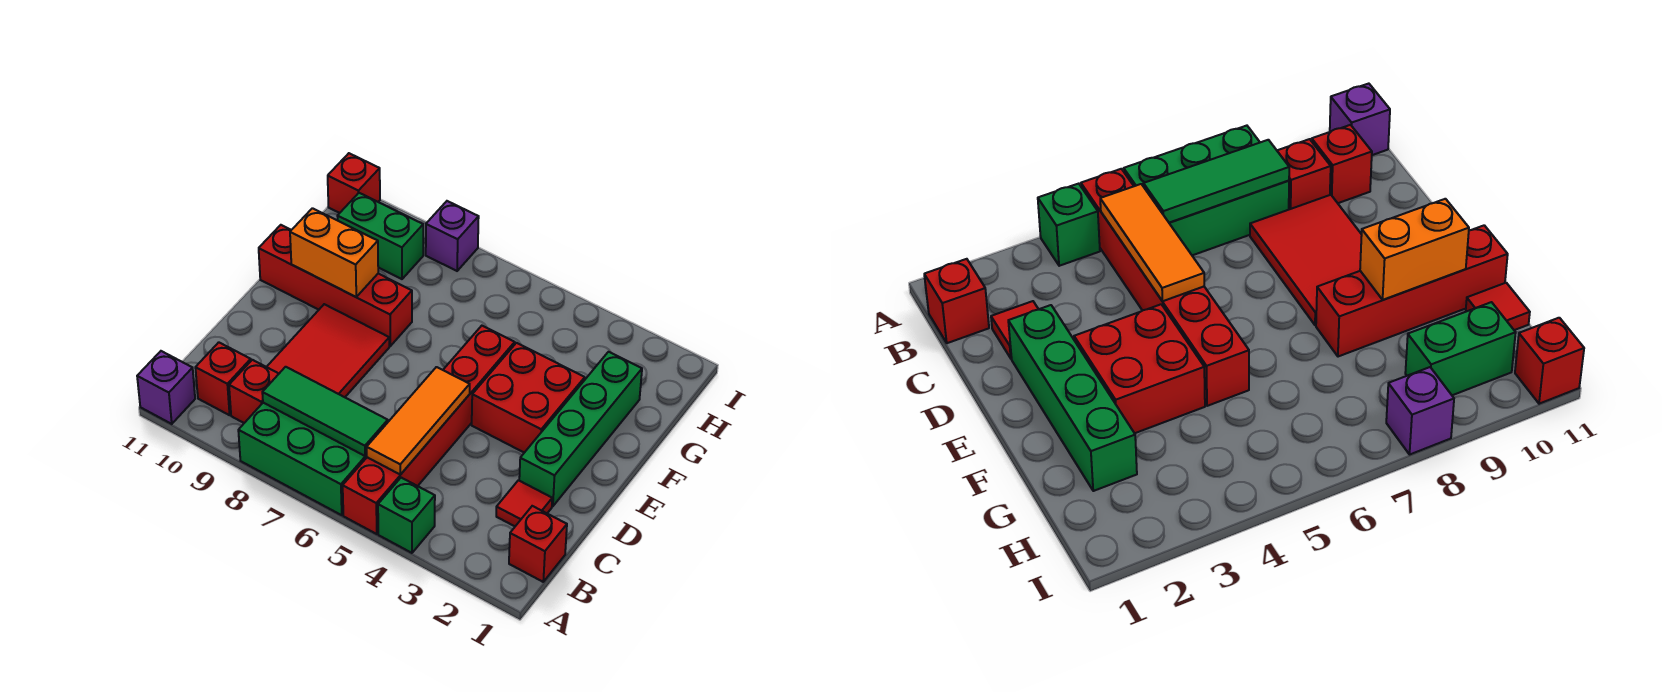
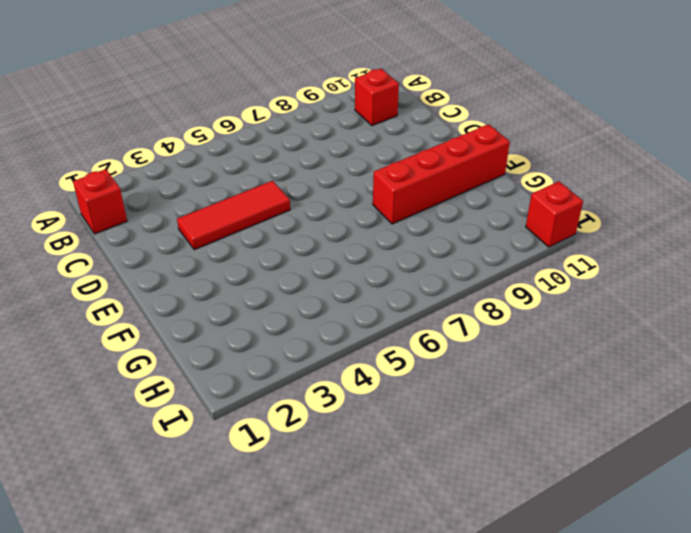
red tile D3:D5 level 1 -> red brick A5:F5 level 1
none -> green brick A4 level 1
none -> green brick A6:B8 level 1
none -> purple brick A11 level 1

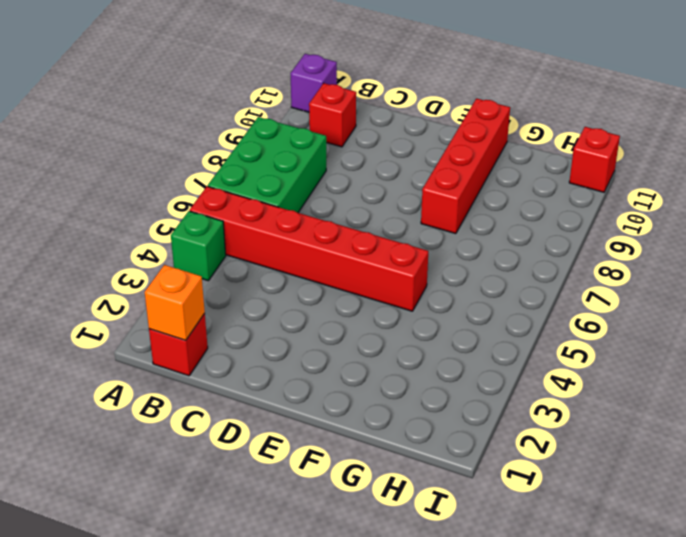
orange brick B1 level 2 -> none
none -> red brick B9 level 1
none -> red tile C2 level 1
none -> red tile C8:E9 level 1

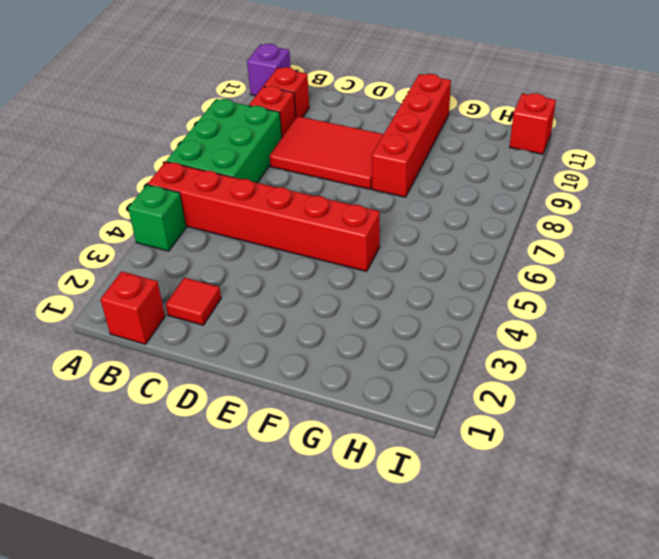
none -> green brick D2:G2 level 1
none -> red brick E3:F4 level 1
none -> red tile G11 level 1

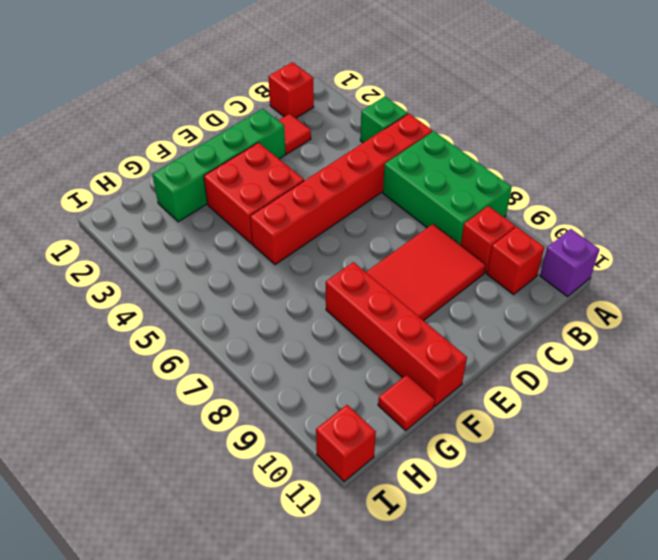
none -> green brick H9:H10 level 1
none -> purple brick I8 level 1
none -> orange tile B5:D5 level 2

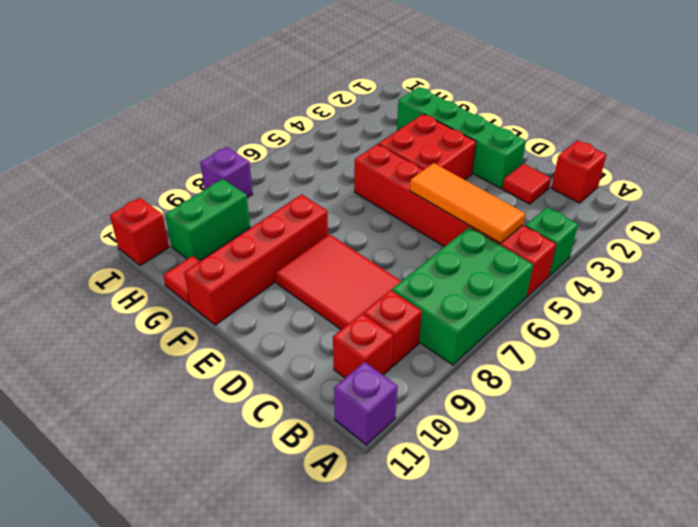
none -> green tile B6:B8 level 2
none -> orange brick F9:F10 level 2

